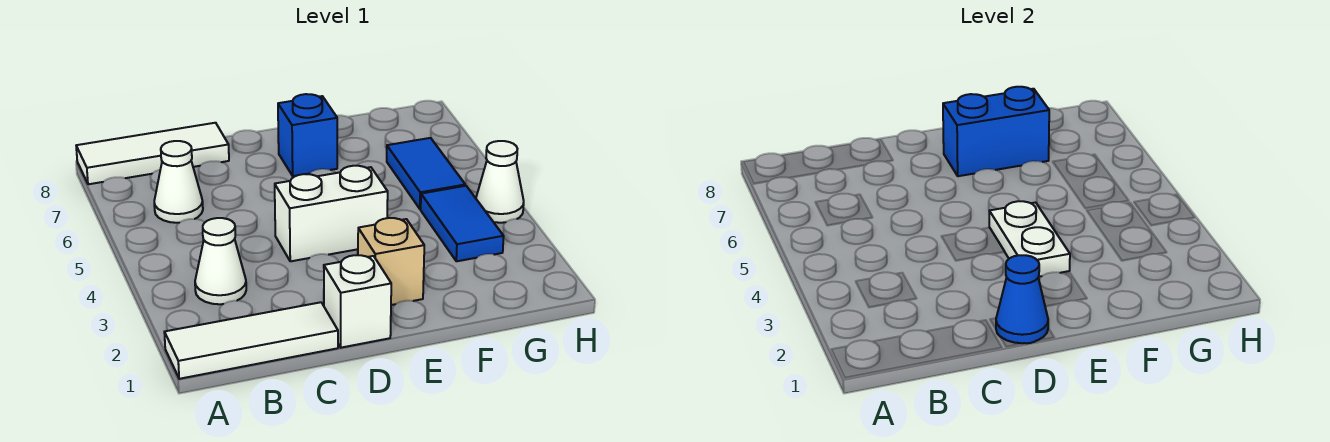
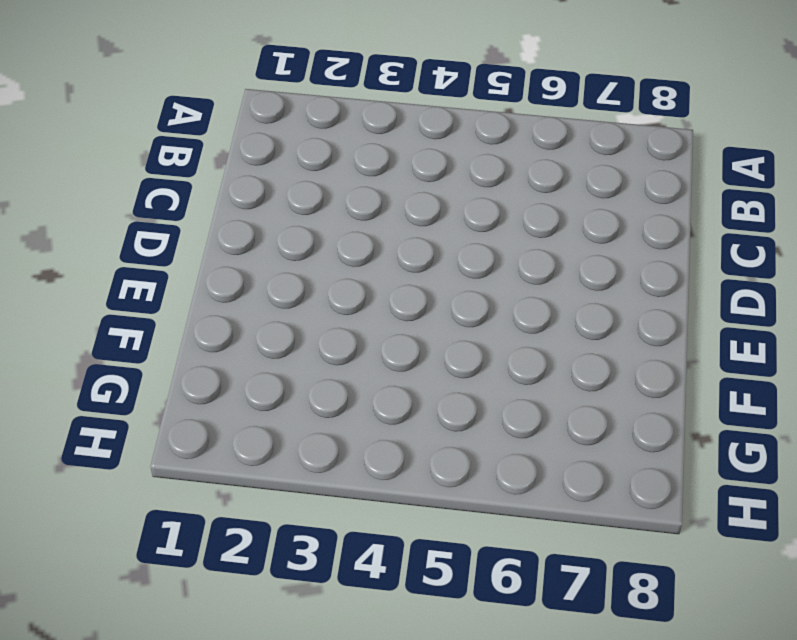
none -> white tile A1:C1 level 1
none -> white tile A8:C8 level 1
none -> white cone B3 level 1

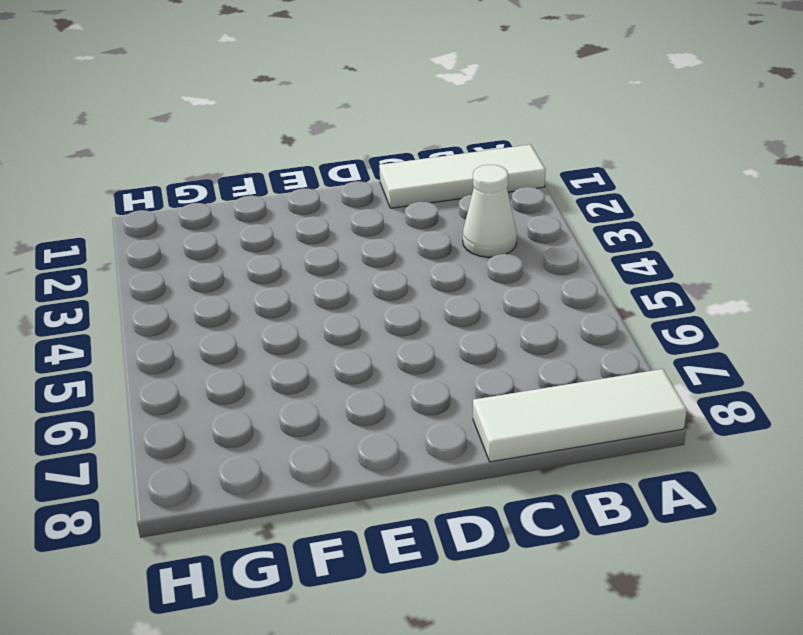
none -> white cone B6 level 1
none -> white brick D1 level 1
none -> white brick D4:E4 level 1

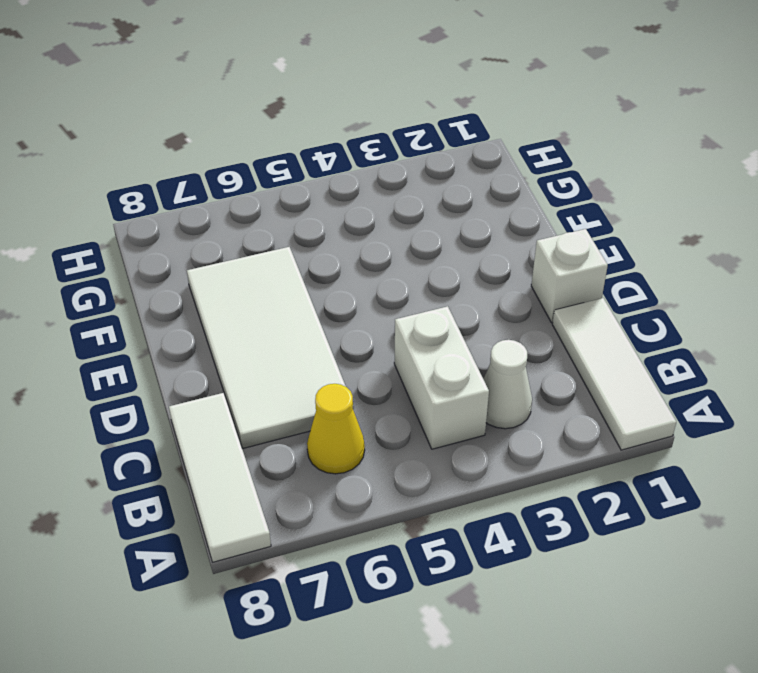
white brick B4:C4 level 1 -> white brick D4:E4 level 1
yellow cone B6 level 1 -> white cone B6 level 1
white tile C6:F7 level 1 -> blue brick E7 level 1
none -> tan brick E2 level 1
none -> blue tile G3:G4 level 1
none -> blue tile G5:G6 level 1

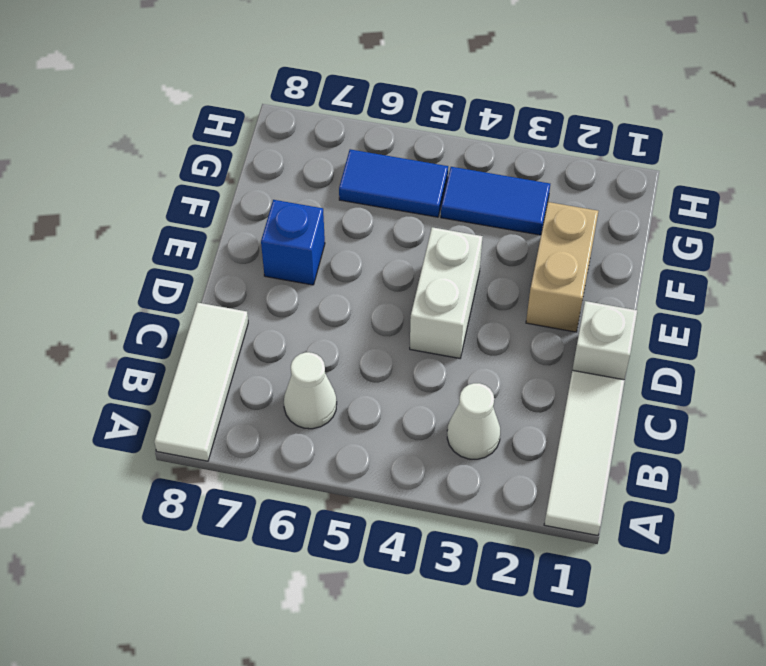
tan brick E2:F2 level 1 -> tan brick E2 level 1
none -> white cone H4 level 1
none -> blue cone D1 level 2
none -> white plate E3:E4 level 2

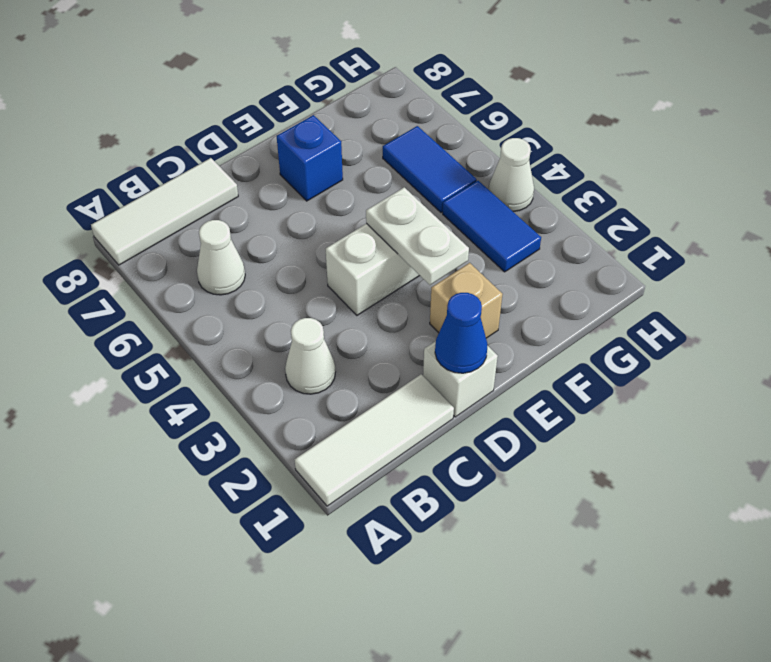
none -> blue brick E7:F7 level 2

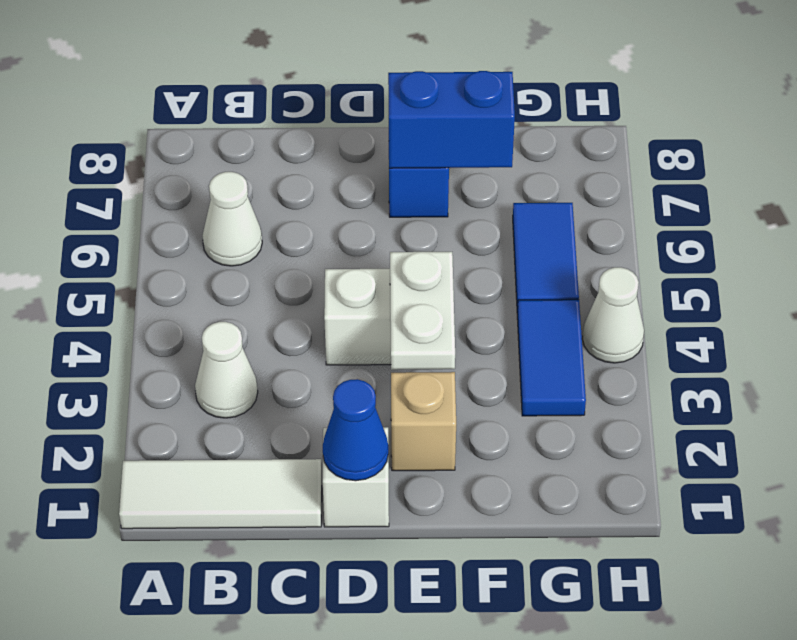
none -> white tile A8:C8 level 1

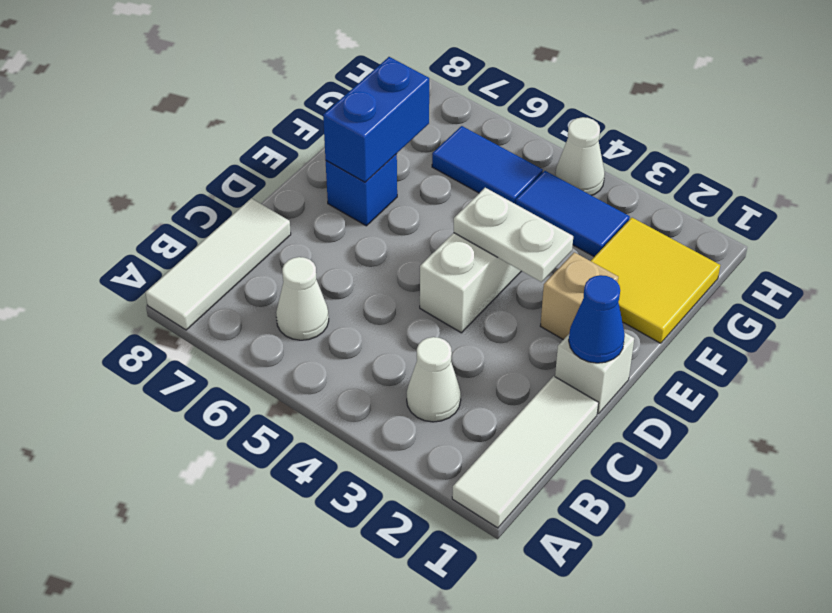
yellow tile F1:G2 level 1 -> none

